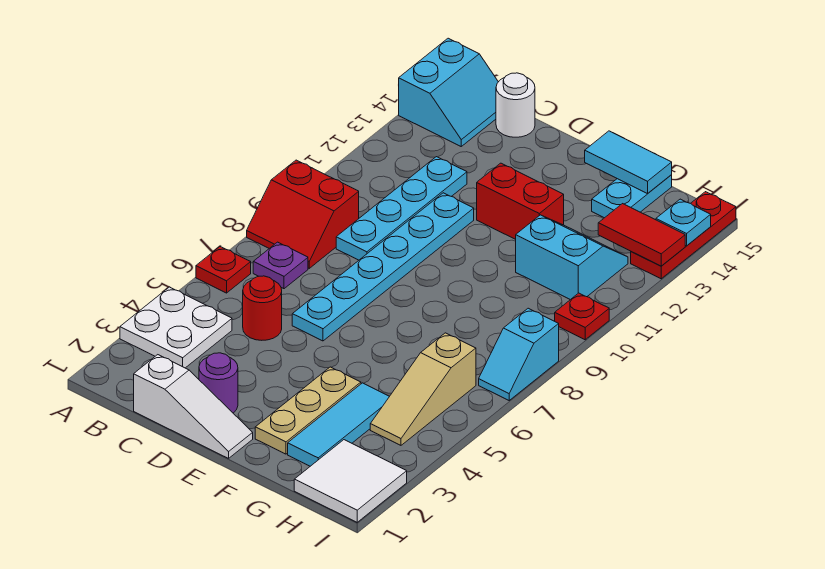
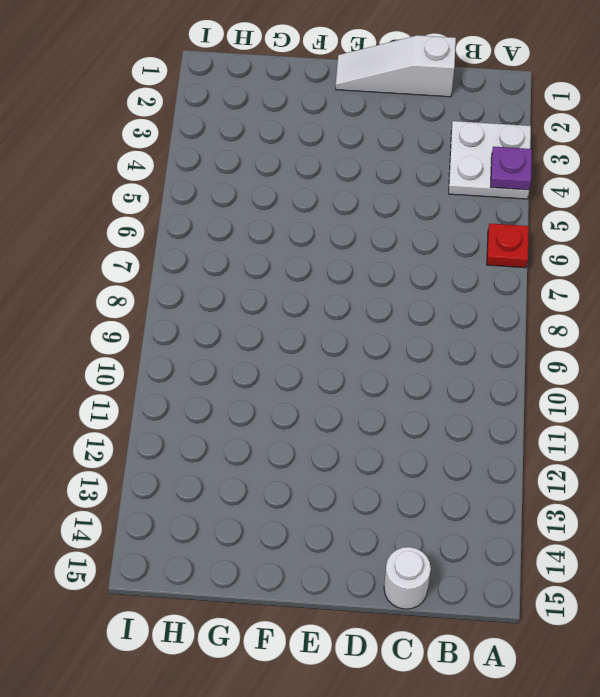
purple plate A4 level 2 -> purple plate B7 level 1
none -> red slope A8:B9 level 1 top 9
none -> cyan slope A14:B15 level 1 top A
none -> red round brick C5 level 1

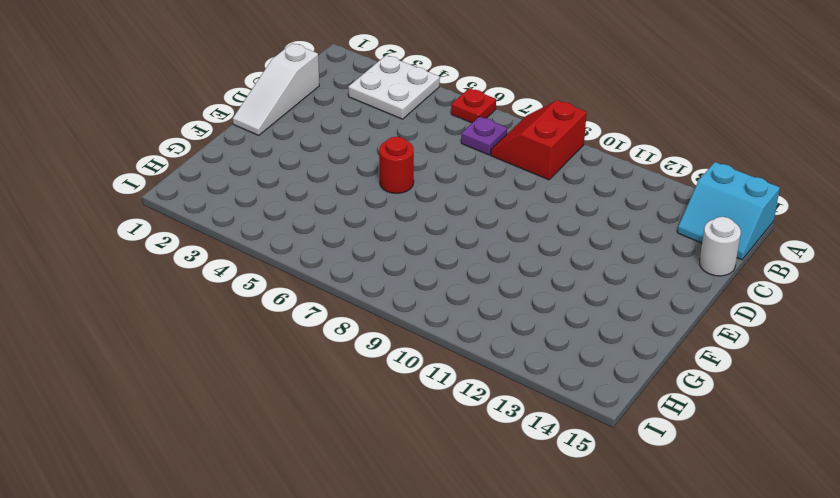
red round brick E6 level 1 -> red round brick C5 level 1
none -> cyan plate C9:C12 level 1
none -> purple round brick D2 level 1
none -> cyan plate D6:D11 level 1

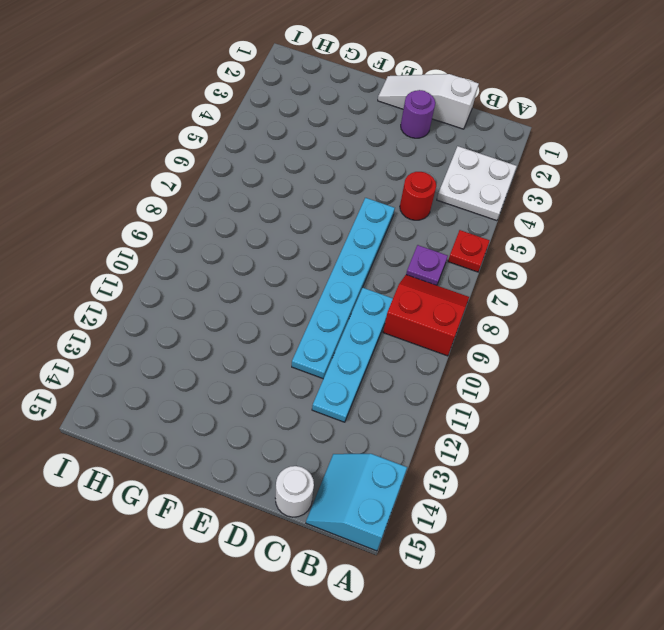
none -> red brick E12:F12 level 1
none -> tan plate F2:F4 level 1
none -> cyan tile G2:G4 level 1

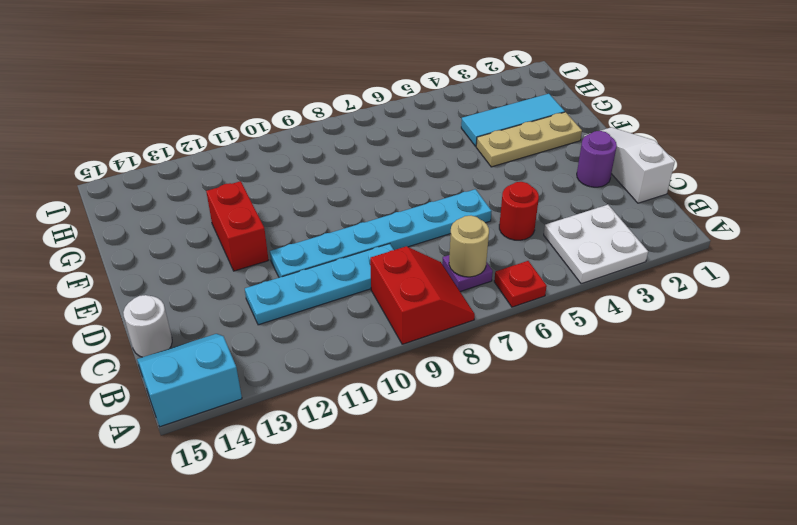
tan round brick B7 level 2 -> none
none -> cyan slope G11:H12 level 1 top 11
none -> cyan plate G14:G15 level 1
none -> white tile H1:I2 level 1

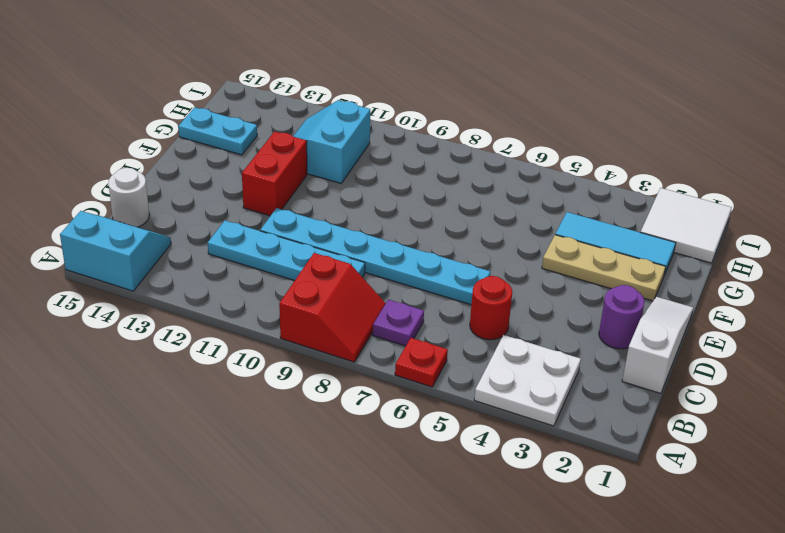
none -> tan slope H4:H6 level 1 top 6
none -> cyan slope I7:I8 level 1 top 8
none -> red plate I10 level 1

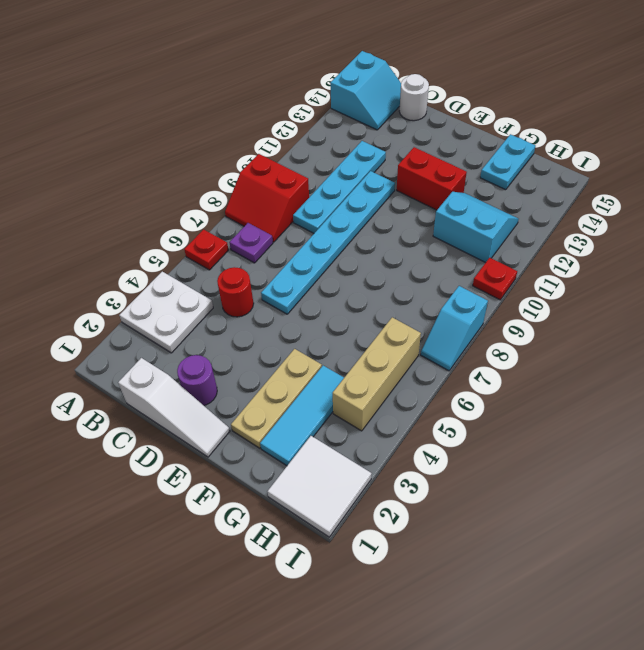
tan brick H4:H6 level 1 -> tan slope H4:H6 level 1 top 6
none -> red plate I13:I15 level 1
none -> cyan tile F15:G15 level 2
none -> red tile H13:I13 level 2

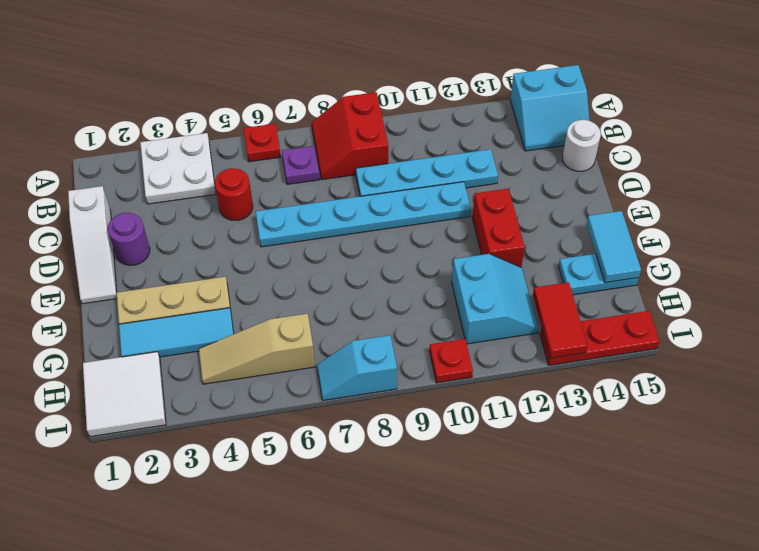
none -> cyan plate I14 level 2

